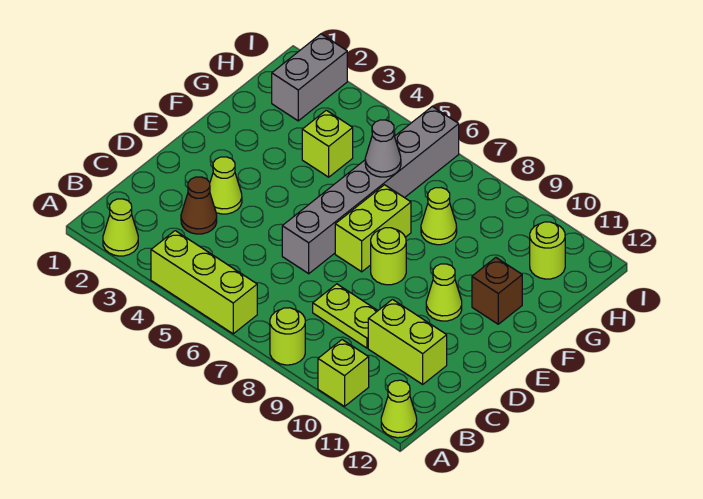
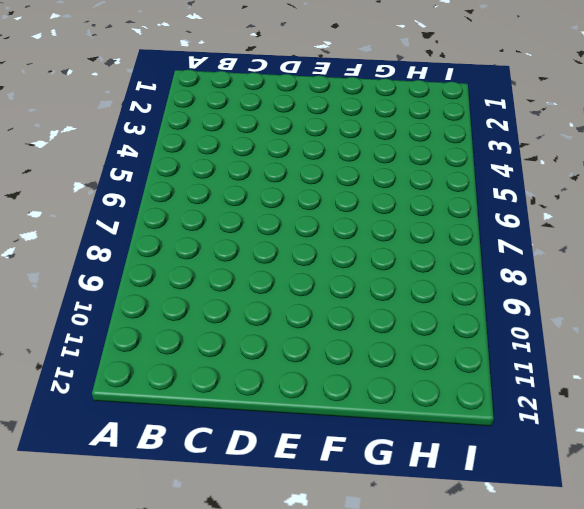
none -> lime cone A2 level 1
none -> lime brick A4:A6 level 1
none -> lime round brick A8 level 1

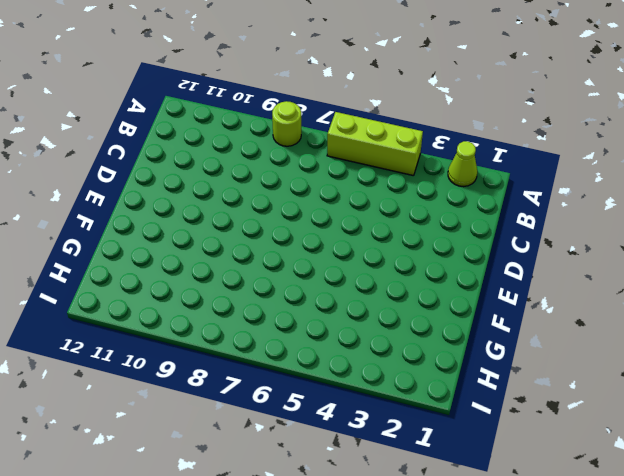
none -> lime brick A10 level 1
none -> lime cone A12 level 1
none -> brown cone C3 level 1

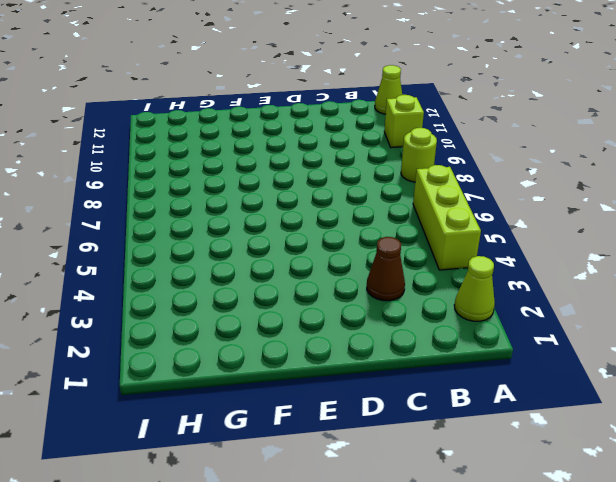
none -> lime plate C8:C9 level 1
none -> lime brick C10:C11 level 1
none -> lime cone D3 level 1

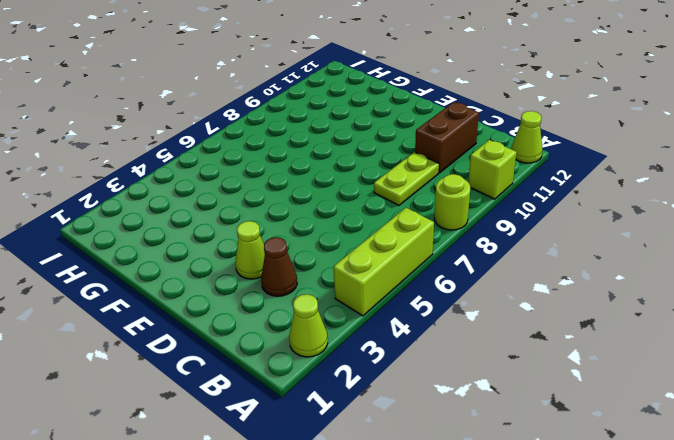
brown brick C10:C11 level 1 -> lime brick C10:C11 level 1
none -> grey brick D6:I6 level 1
none -> lime brick E7:F7 level 1
none -> lime round brick E8 level 1

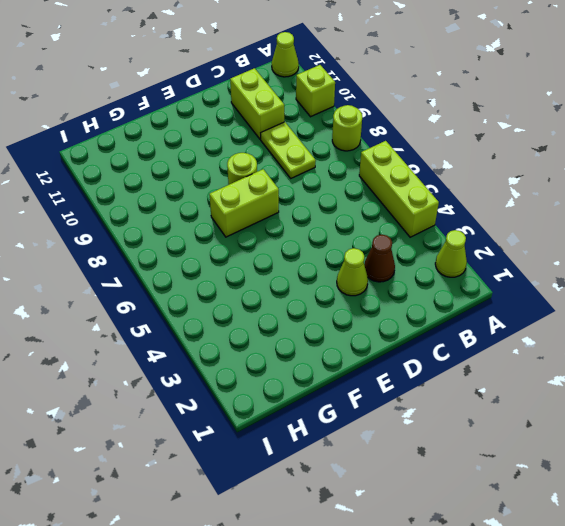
none -> grey brick D6:I6 level 1
none -> lime cone E10 level 1
none -> brown brick F11 level 1

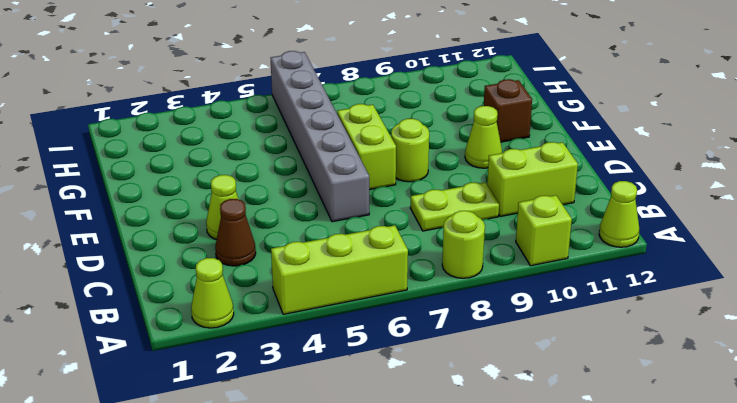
none -> lime brick G4 level 1
none -> lime cone G8 level 1
none -> grey brick H2:I2 level 1

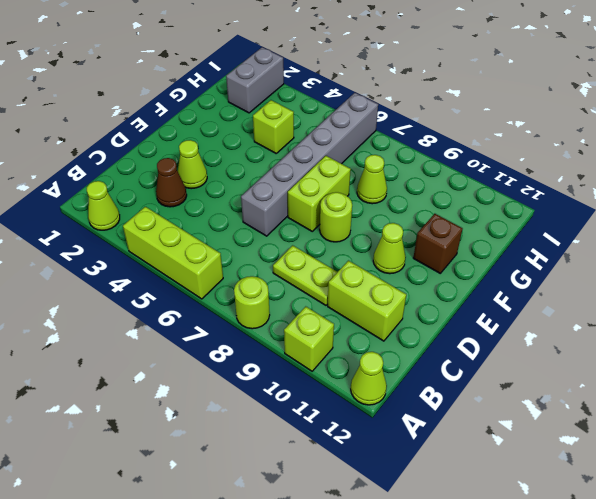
none -> lime round brick H11 level 1
none -> grey cone G6 level 2

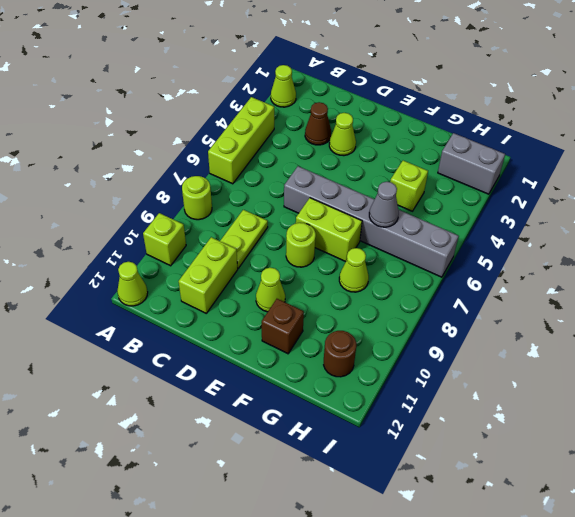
brown round brick H11 level 1 -> lime round brick H11 level 1

